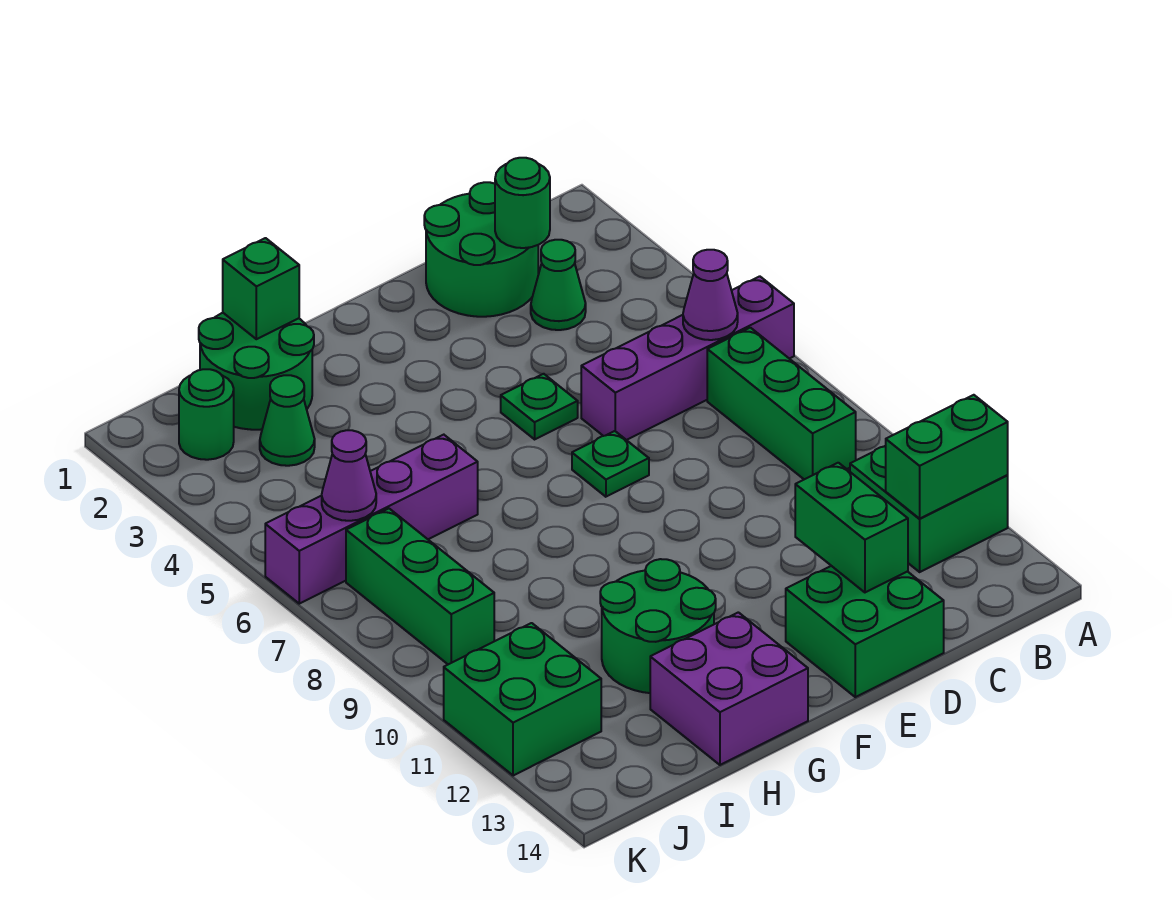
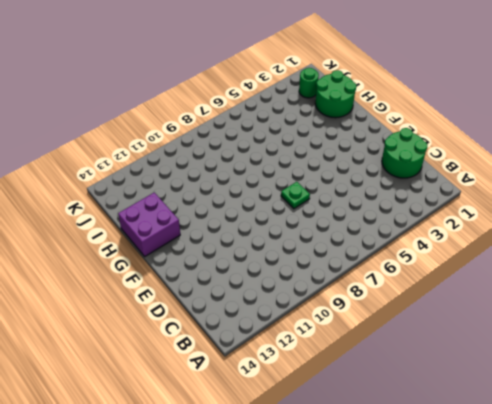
none -> purple brick A6:D6 level 1
none -> green brick A11:B12 level 1
none -> green brick B7:B9 level 1

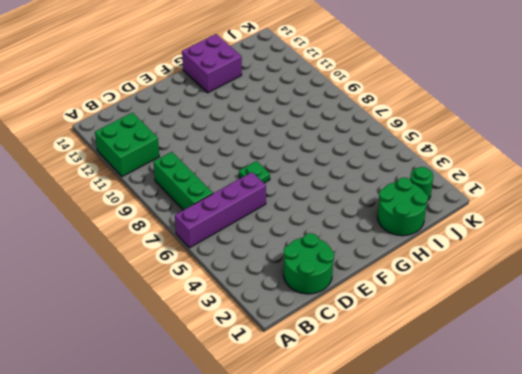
none -> green cone C3 level 1
none -> green brick D13:E14 level 1
none -> green plate E5 level 1

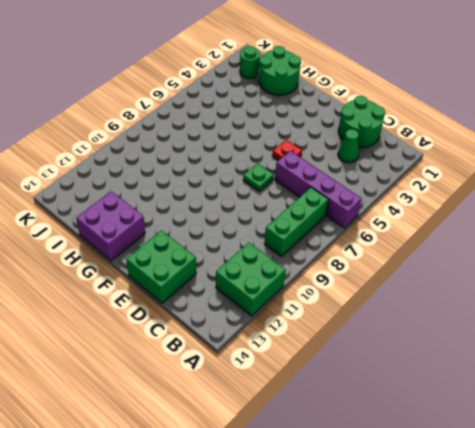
red plate E5 level 1 -> green plate E5 level 1
none -> green round brick G11:H12 level 1
none -> purple brick H6:K6 level 1
none -> green cone I3 level 1

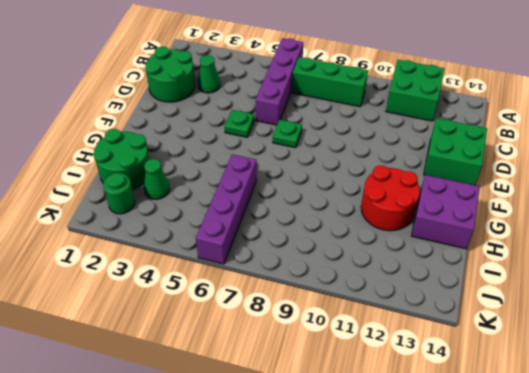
red round brick G11:H12 level 1 -> green round brick G11:H12 level 1
none -> green brick J7:J9 level 1
none -> green brick J11:K12 level 1
none -> green brick A12:B12 level 2

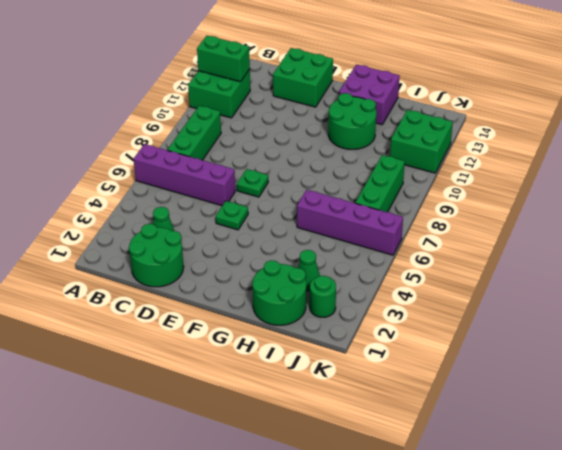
none -> purple cone B6 level 2
none -> green round brick C2 level 2
none -> green brick D12:D13 level 2

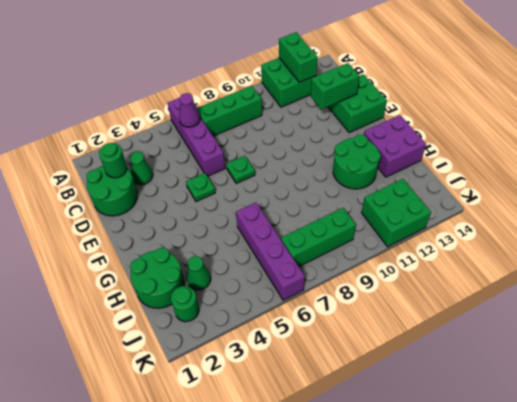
none -> green brick H1 level 2
none -> purple cone J6 level 2

